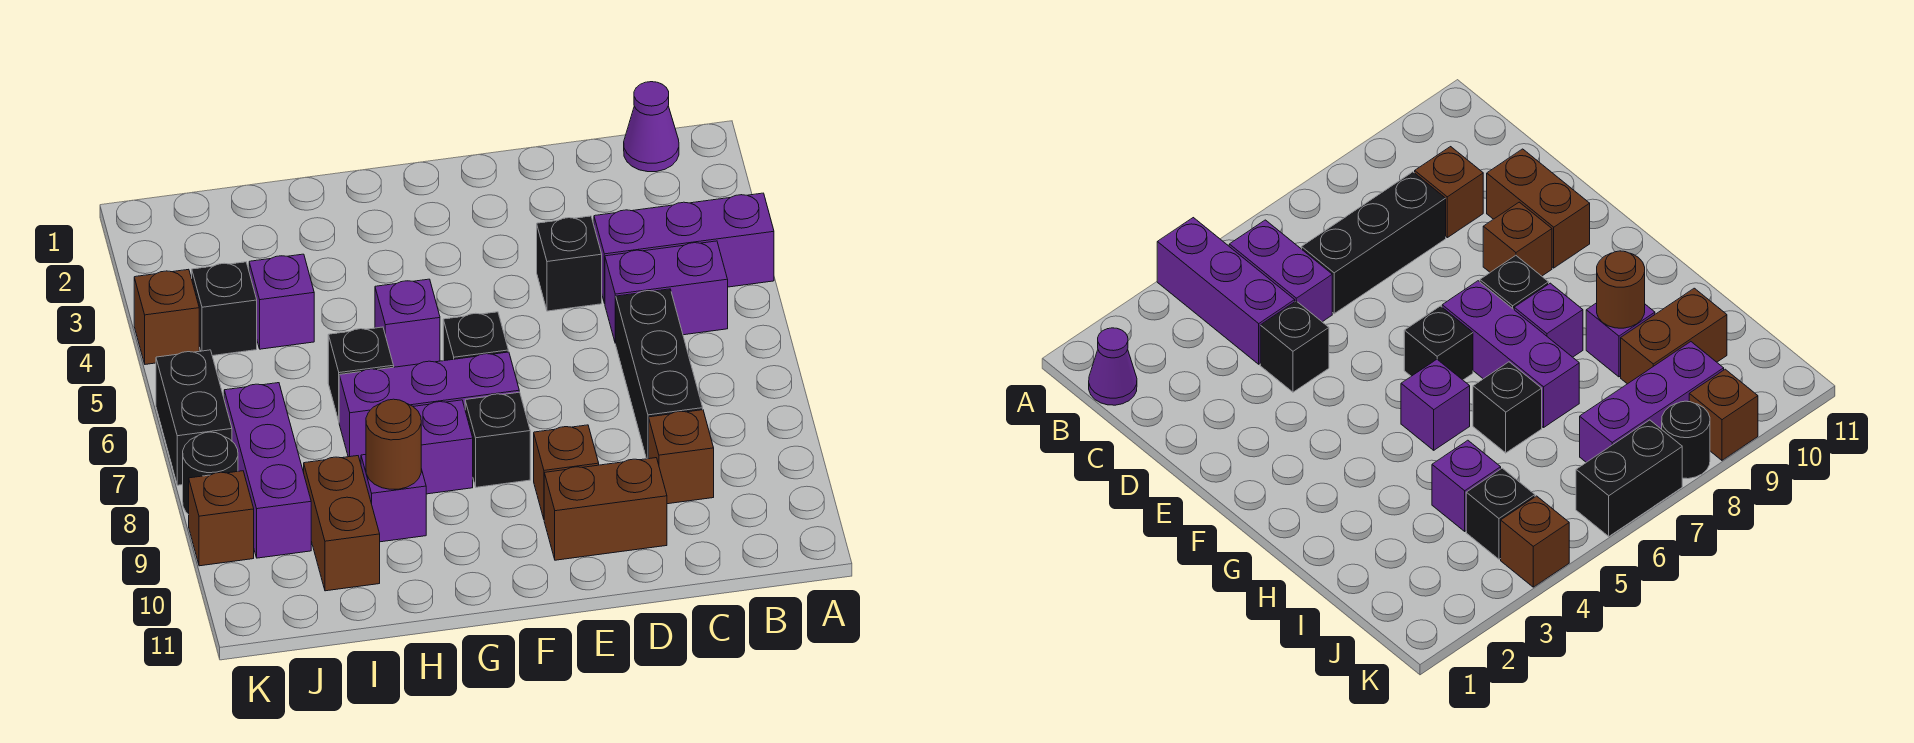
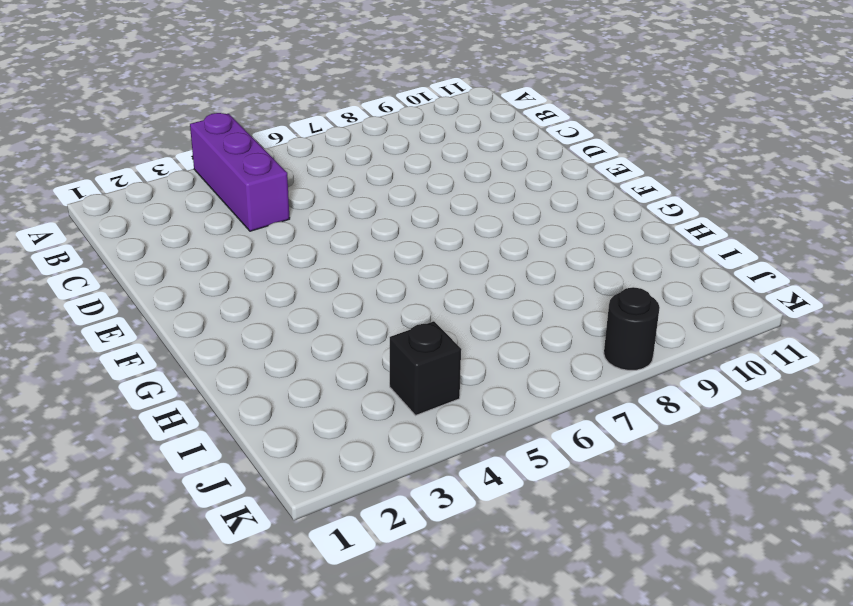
none -> purple cone B1 level 1
none -> purple brick B5:C5 level 1
none -> black brick C6:C8 level 1

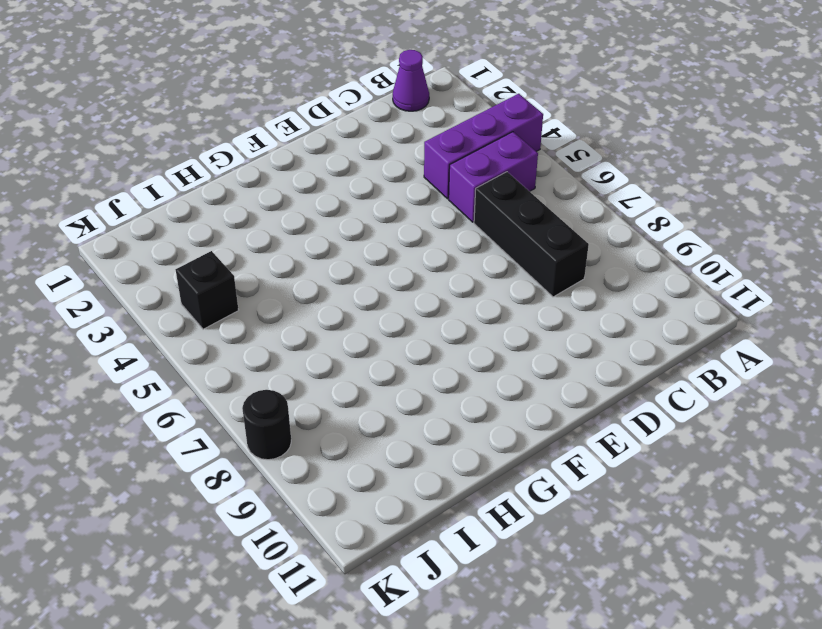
none -> brown brick C9 level 1
none -> black brick D4 level 1
none -> brown brick D10:E10 level 1

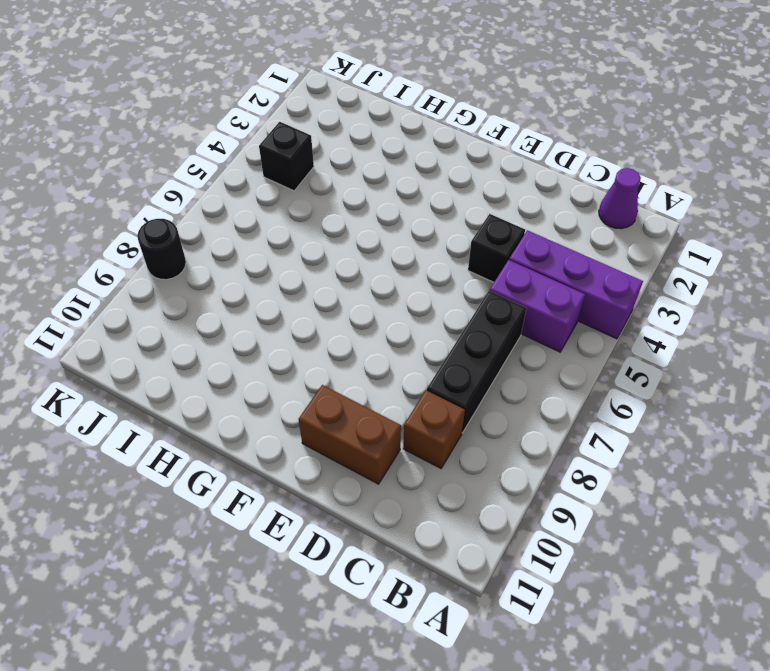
none -> brown brick E9 level 1
none -> black brick F6 level 1
none -> purple brick F7:H7 level 1

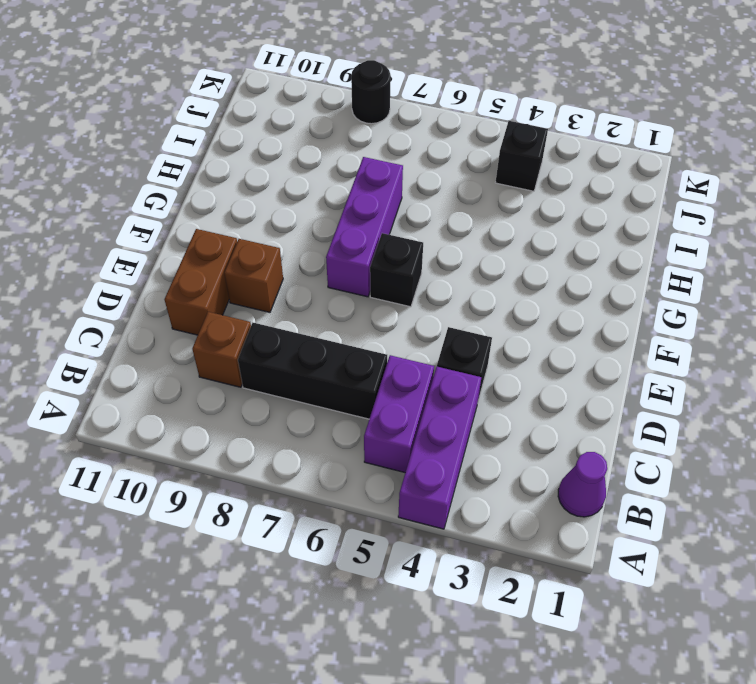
none -> black brick F8 level 1
none -> purple brick G5 level 1
none -> purple brick G8 level 1

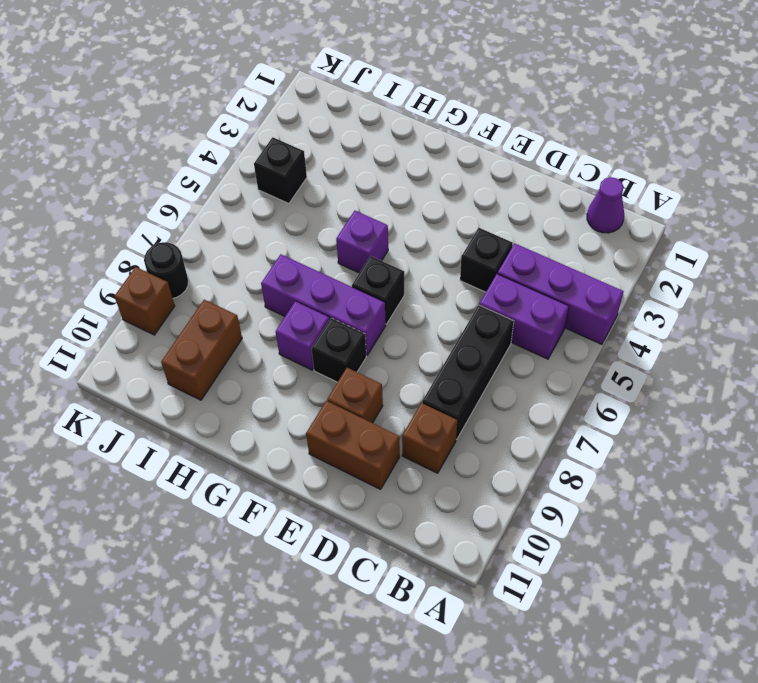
none -> black brick H6 level 1
none -> purple brick H9 level 1
none -> purple brick I4 level 1

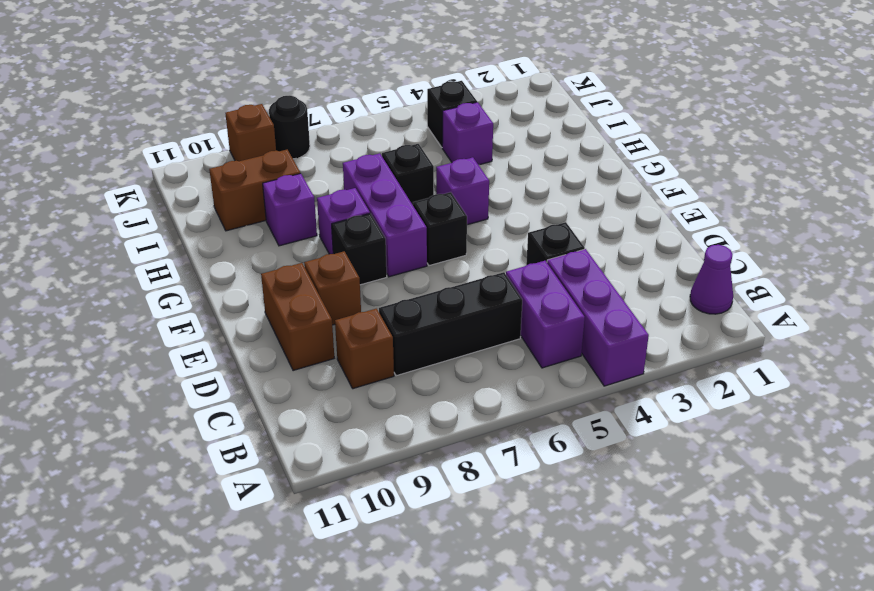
none -> purple brick J7:J9 level 1
none -> brown brick K4 level 1
none -> black brick K6:K7 level 1

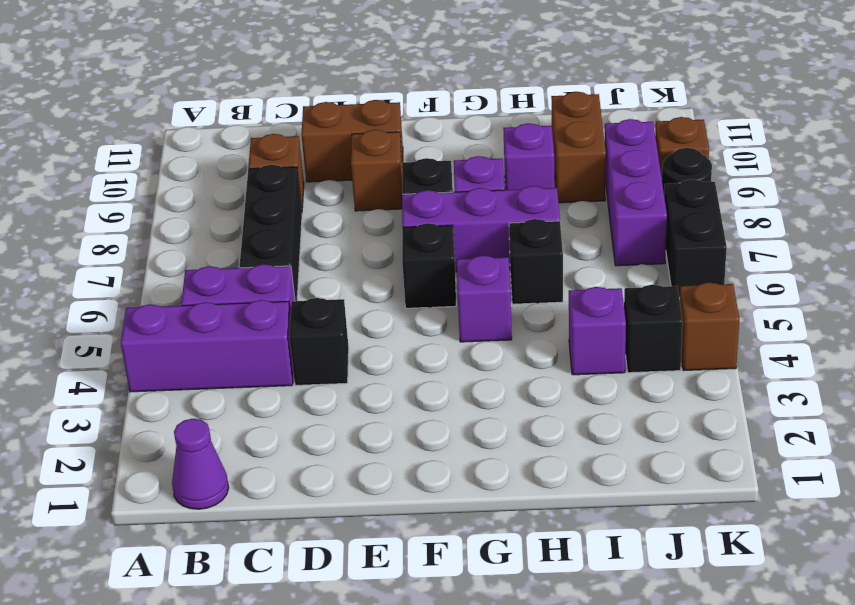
none -> brown round brick H9 level 2

